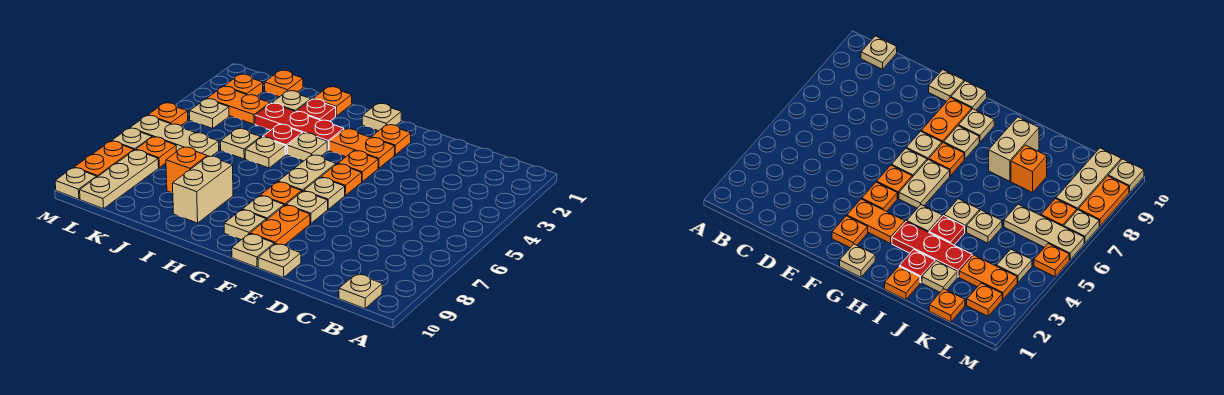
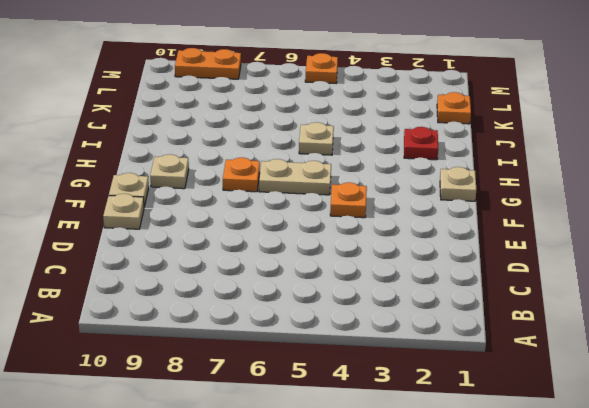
none -> tan plate B10 level 1
none -> orange plate F2 level 1
none -> orange plate F3:G3 level 1
none -> orange plate F5 level 1

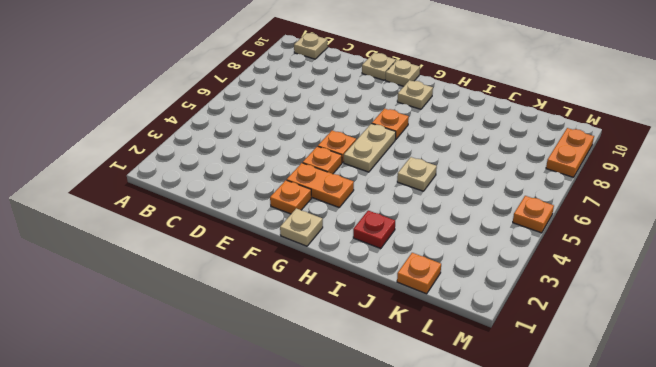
none -> tan plate F6 level 1
none -> tan plate F7 level 1
none -> orange plate F8:F9 level 1
none -> tan plate G8 level 1

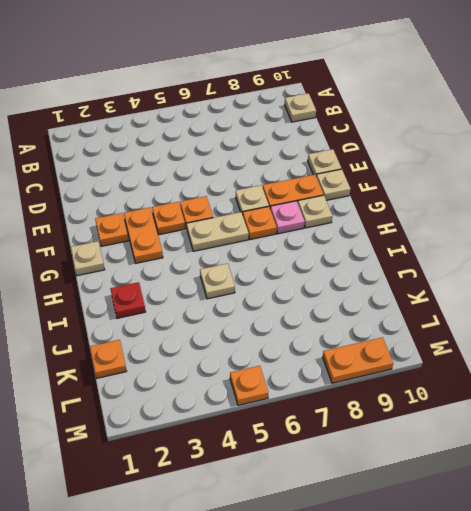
pink plate G8 level 1 -> tan plate G8 level 1
none -> tan plate F6 level 1
none -> red plate H3:J3 level 1
none -> tan plate H4 level 1
none -> orange plate I1 level 1

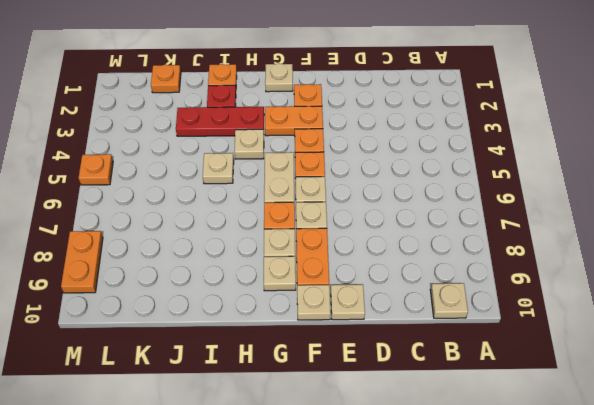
none -> red plate I4 level 1
none -> tan brick I8:I9 level 1
none -> tan plate J2 level 1
none -> tan plate J5 level 1

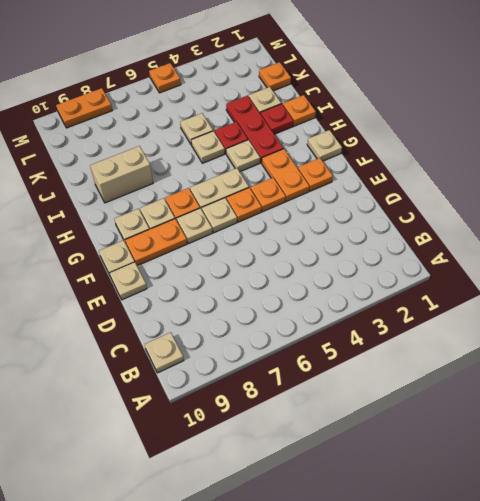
none -> orange brick J8 level 1
none -> orange plate K3:L3 level 1
none -> tan plate K6:M6 level 1
none -> orange plate L2 level 1

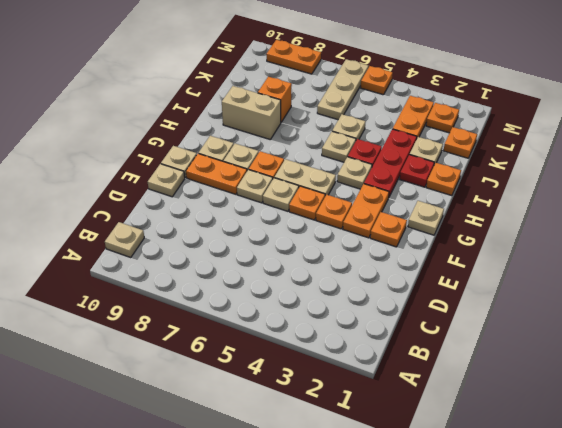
none -> tan plate L4 level 1
none -> orange plate L7 level 1
none -> tan plate L8:L10 level 1
none -> tan plate M7 level 1

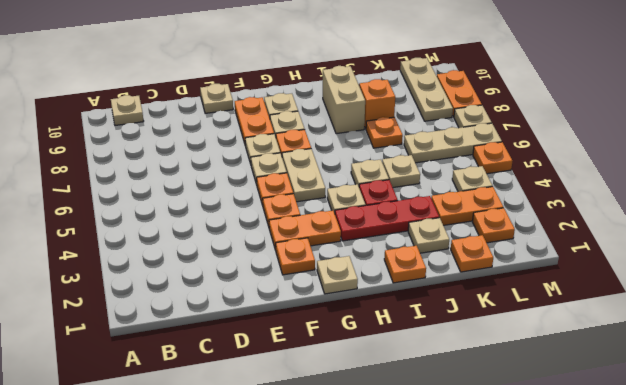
orange plate J7 level 1 -> orange plate L7 level 1
none -> tan plate F10 level 1
none -> red plate I2 level 1
none -> tan plate M10 level 1

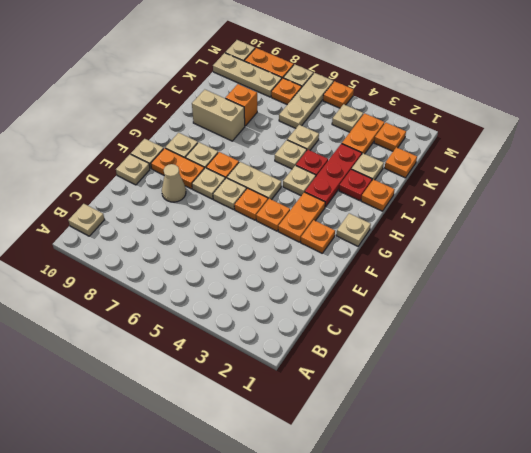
tan cone E8 level 1 -> none

